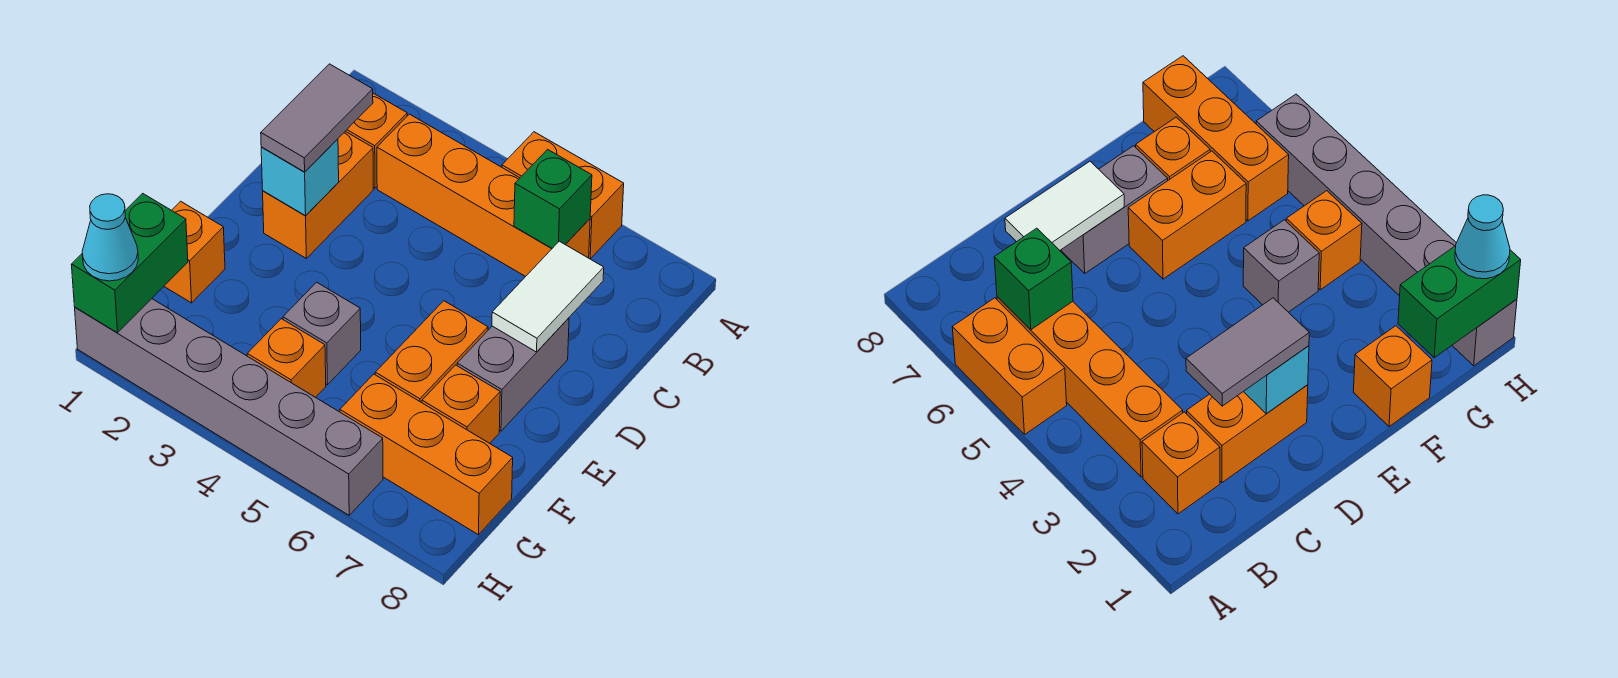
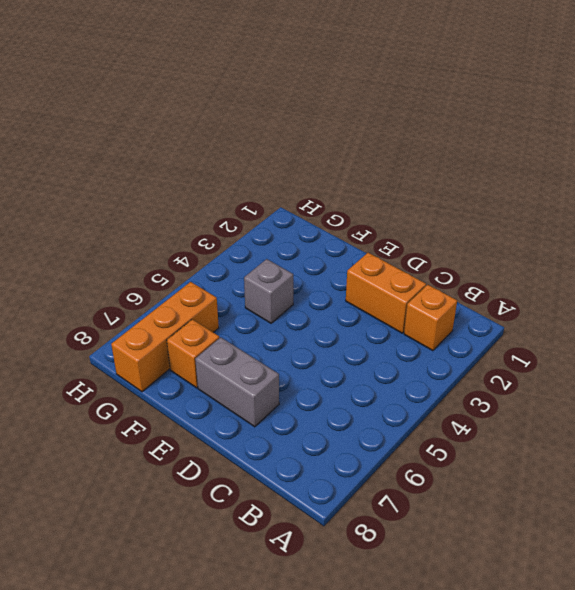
none -> orange brick A5:A6 level 1
none -> orange brick B3:B6 level 1
none -> orange brick E6:F6 level 1

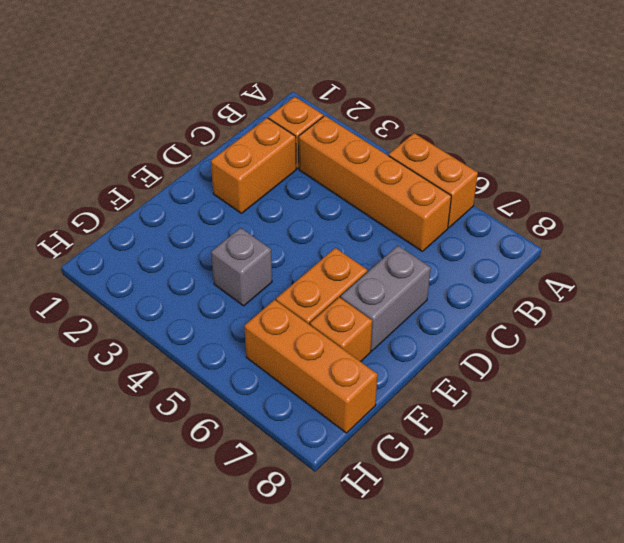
none -> orange brick F1 level 1
none -> orange brick G4 level 1
none -> grey brick H1:H6 level 1

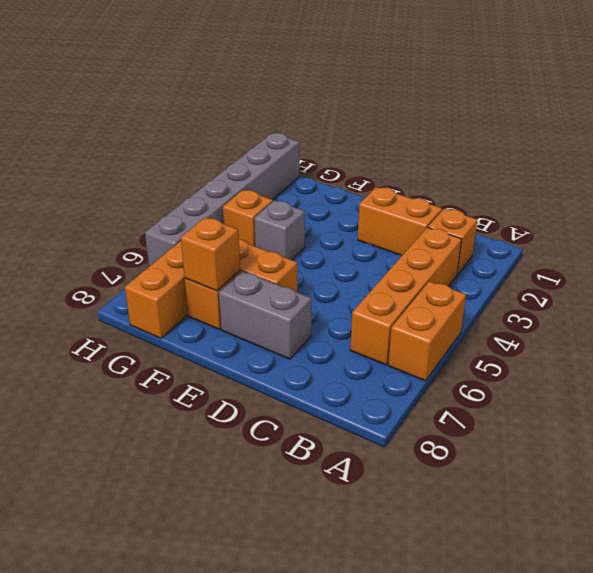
orange brick F7 level 2 -> orange brick F1 level 1
none -> green brick B6 level 2
none -> white tile C7:D7 level 2
none -> cyan brick D2 level 2

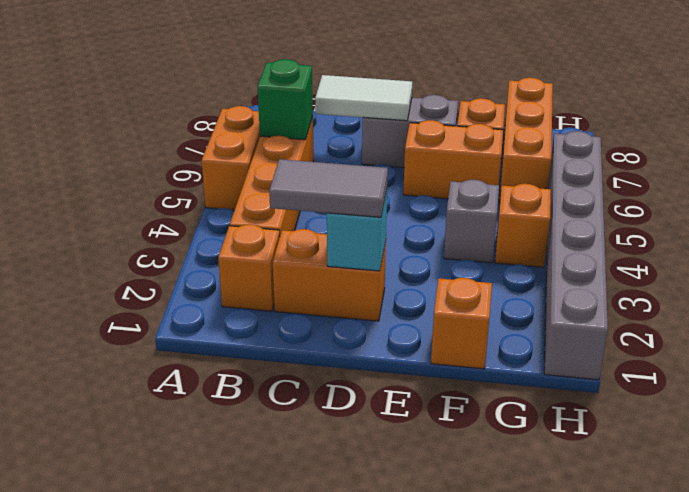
none -> green brick G1:H1 level 2
none -> cyan cone H1 level 3

